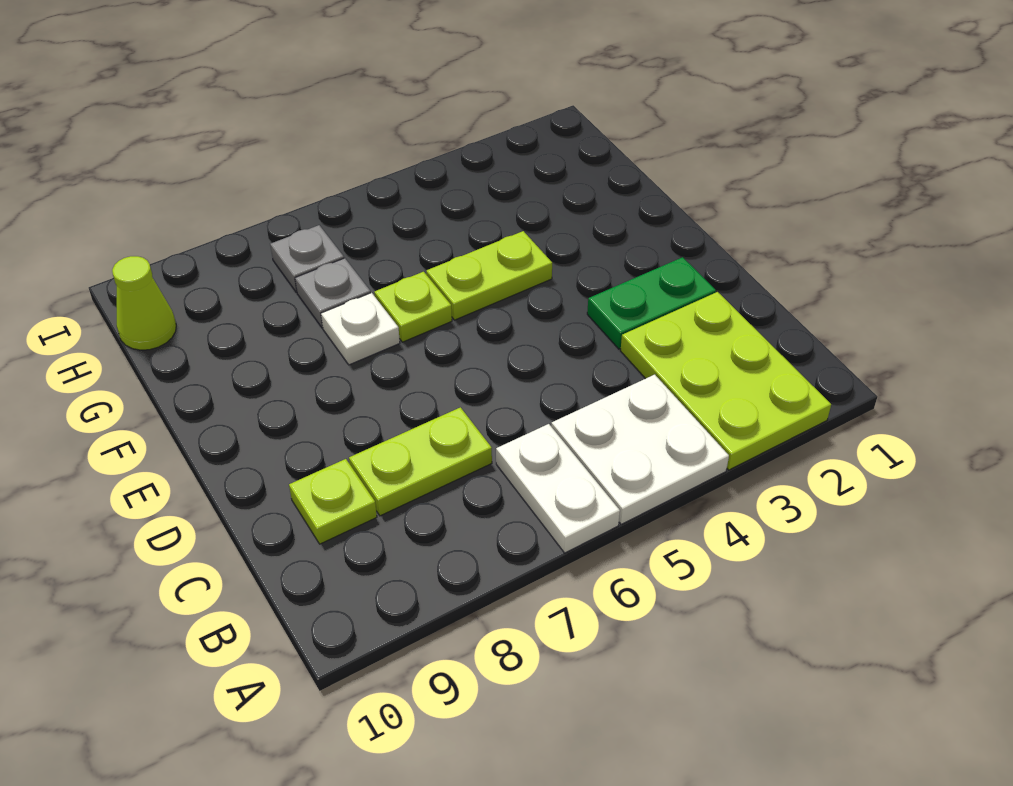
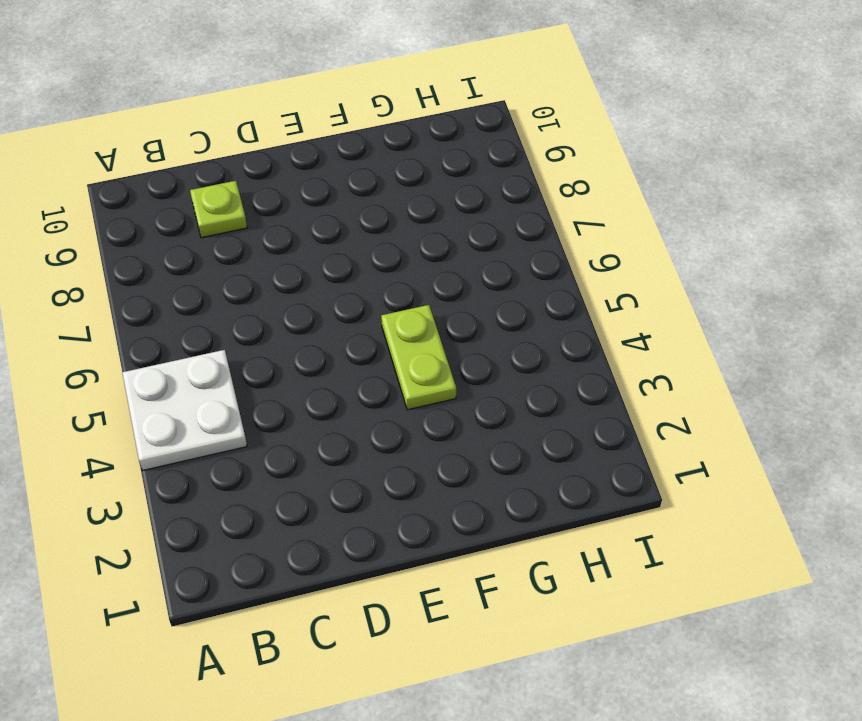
none -> lime plate A2:C3 level 1
none -> white plate A6:B6 level 1
none -> lime plate C7:C8 level 1

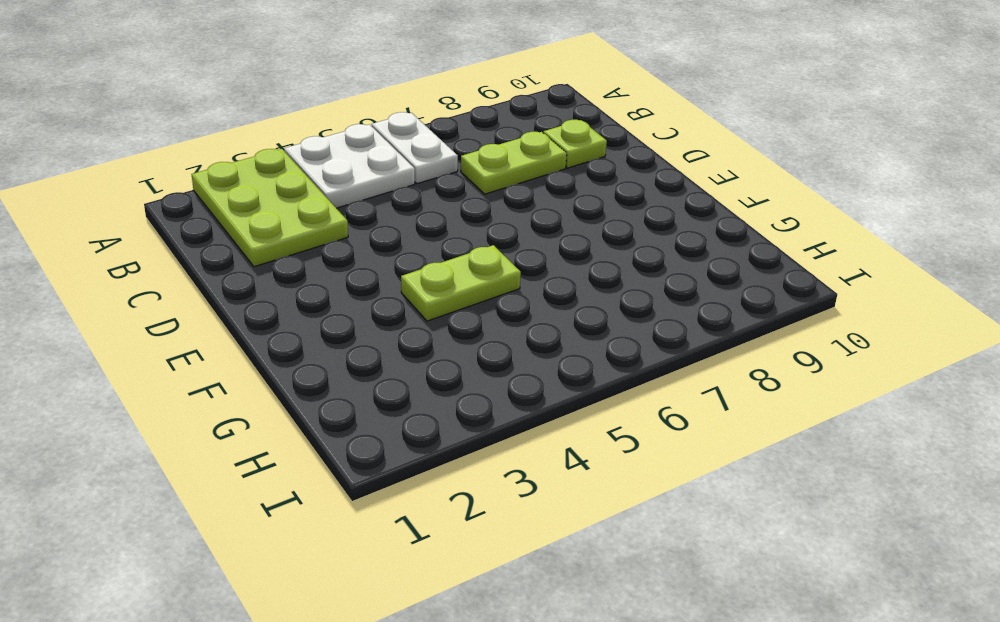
none -> green plate D2:D3 level 1
none -> lime plate F6 level 1
none -> white plate F7 level 1

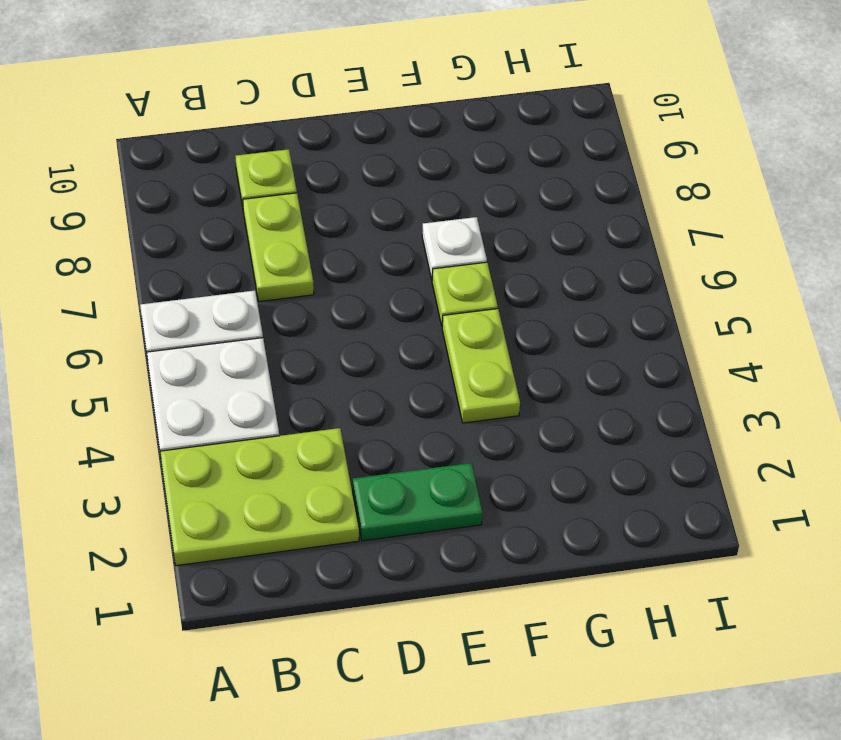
green plate D2:E2 level 1 -> green plate D2:D3 level 1
none -> grey plate G7 level 1
none -> grey plate H7 level 1
none -> lime cone H10 level 1

